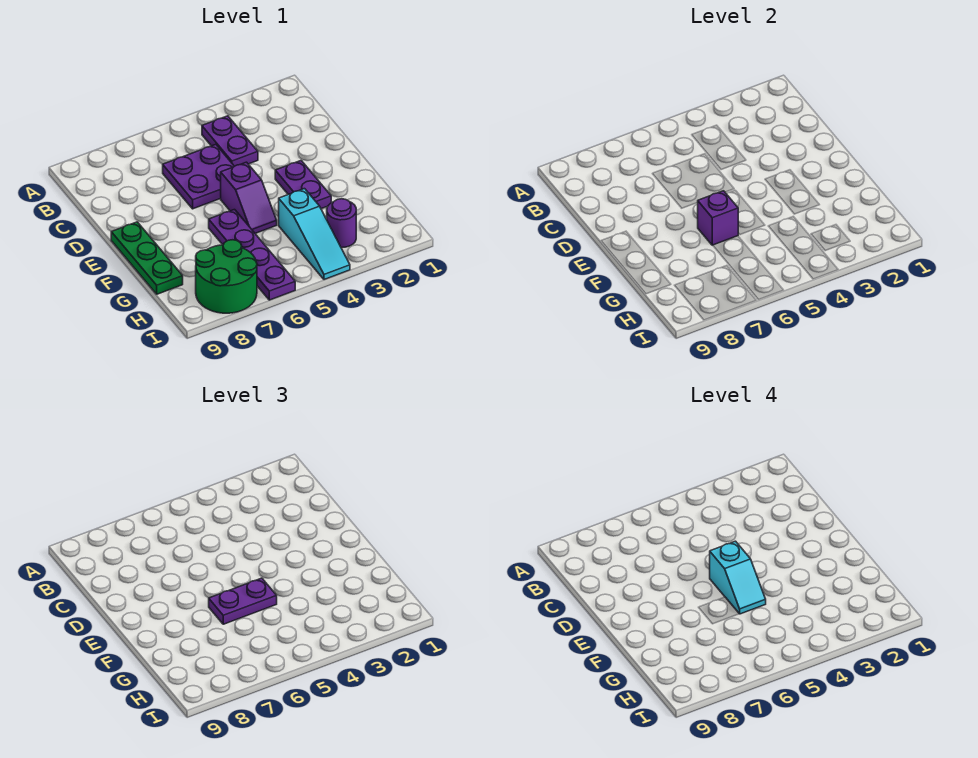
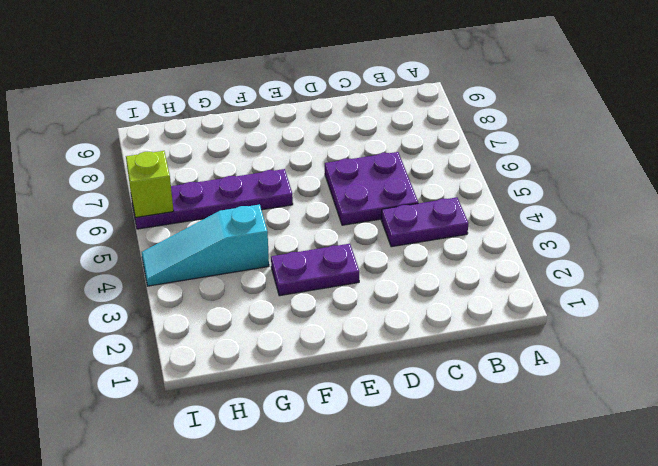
lime brick I6 level 2 -> none
none -> purple slope E5:F5 level 1 top E
none -> green plate E9:G9 level 1
none -> purple round brick H3 level 1

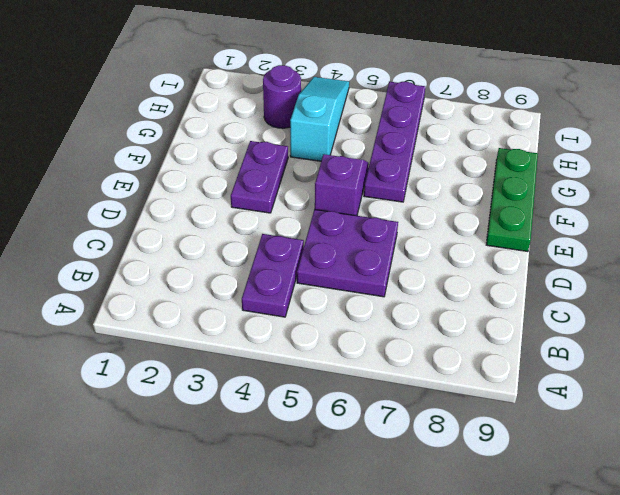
none -> green round brick H7:I8 level 1
none -> purple brick F6 level 2
none -> purple plate F5:F6 level 3

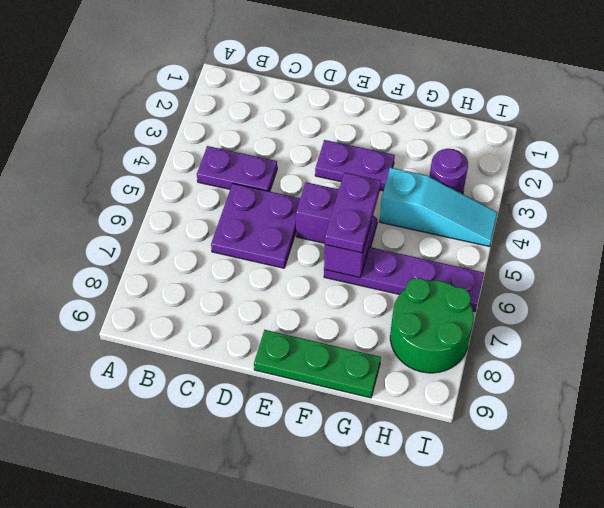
none -> cyan slope E5:F5 level 4 top E

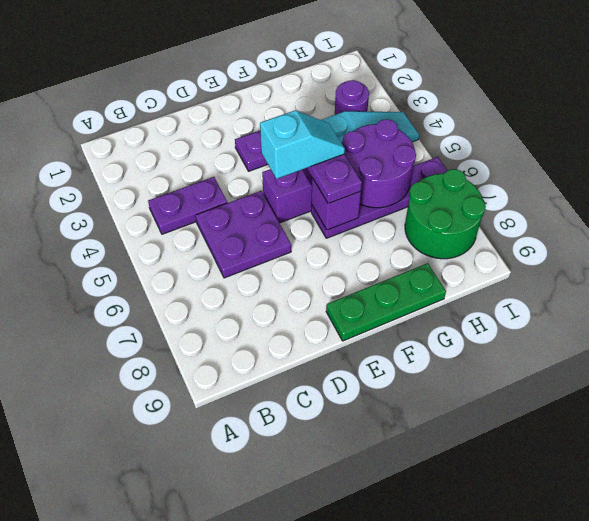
purple round brick G5:H6 level 2 -> none

